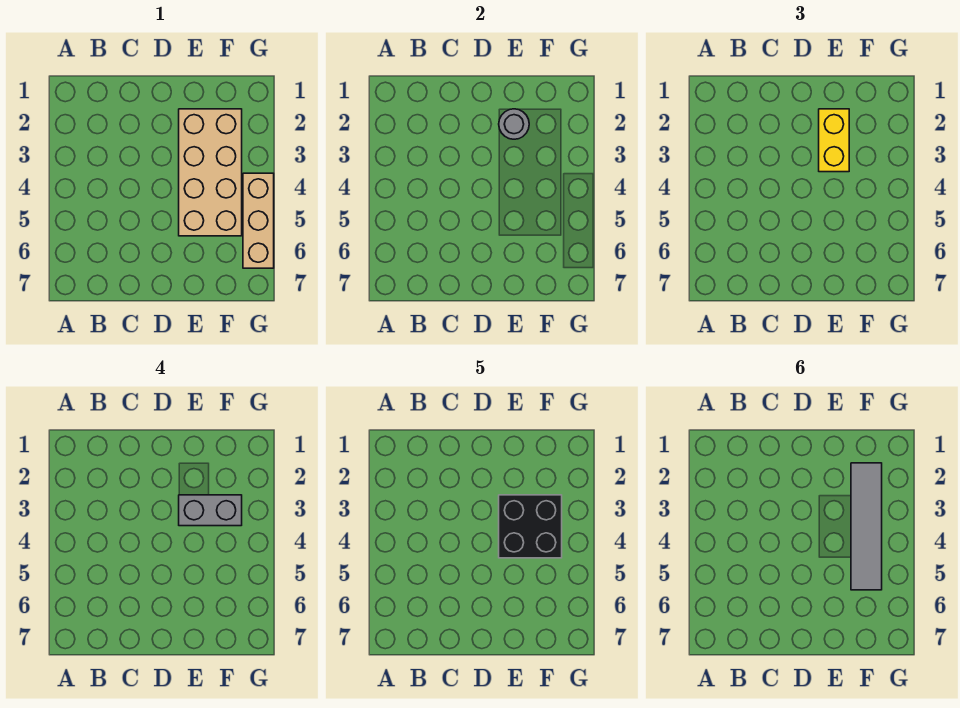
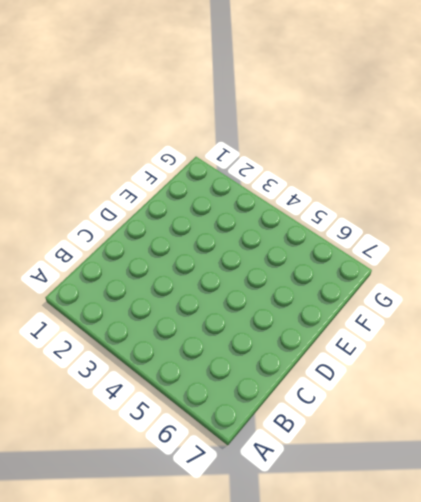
none -> tan brick E2:F5 level 1
none -> tan brick G4:G6 level 1

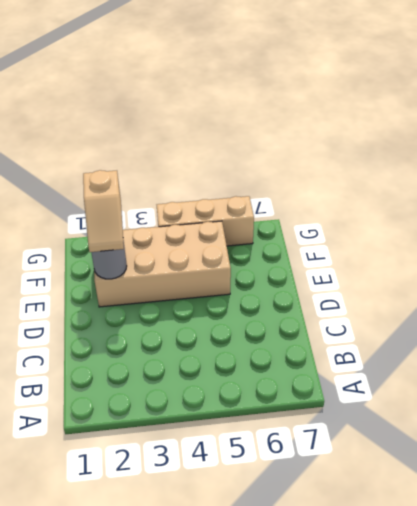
tan slope E2:F2 level 3 top F -> yellow brick E2:E3 level 3
none -> grey brick E3:F3 level 4
none -> black brick E3:F4 level 5

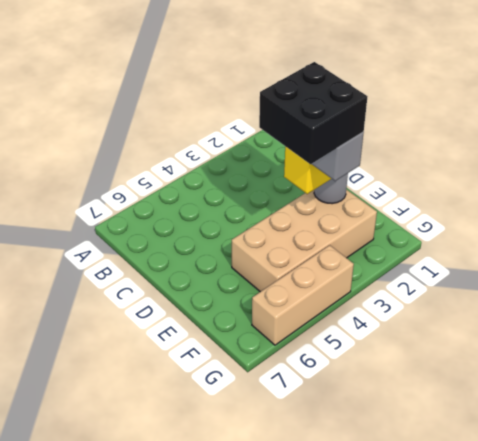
none -> grey tile F2:F5 level 6

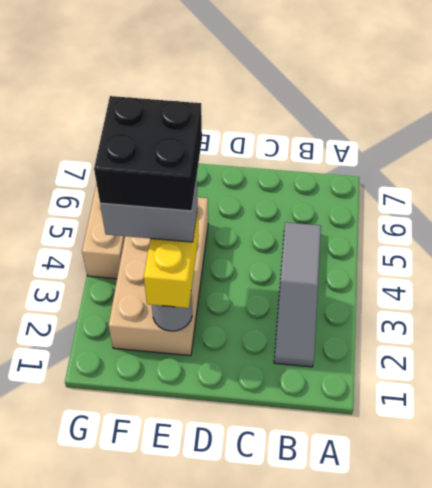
grey tile B2:B5 level 1 -> grey tile F2:F5 level 6

